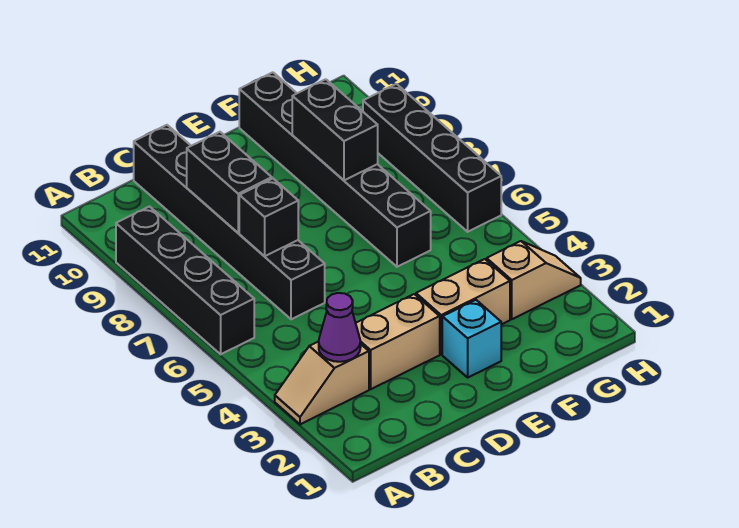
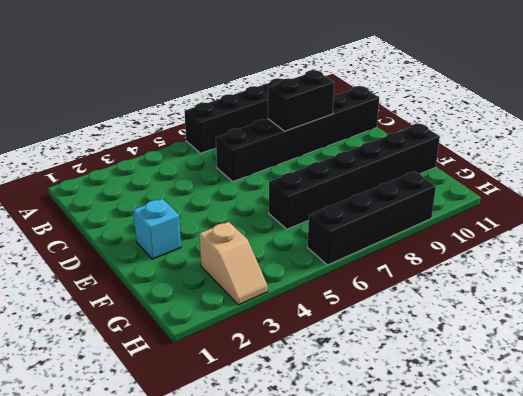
none -> tan slope A3:B3 level 1 top B
none -> tan brick C3:D3 level 1
none -> tan brick E3:F3 level 1

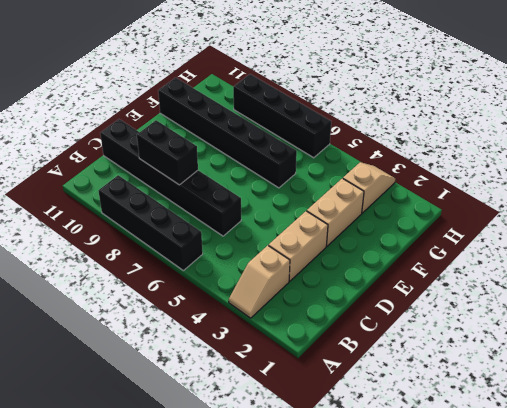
none -> cyan brick E2 level 1
none -> purple cone B3 level 2
none -> black brick C7 level 2

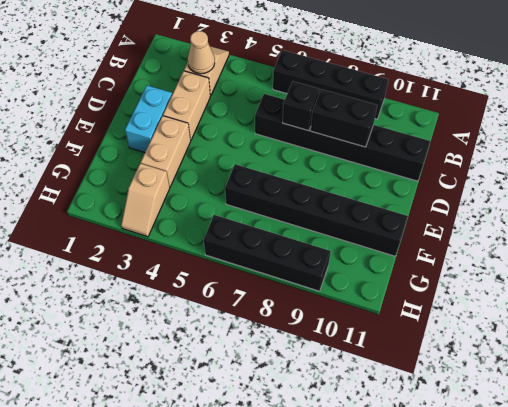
tan cone B3 level 2 -> purple cone B3 level 2
cyan brick D2:E2 level 1 -> cyan brick E2 level 1
none -> black brick F8:F9 level 2

